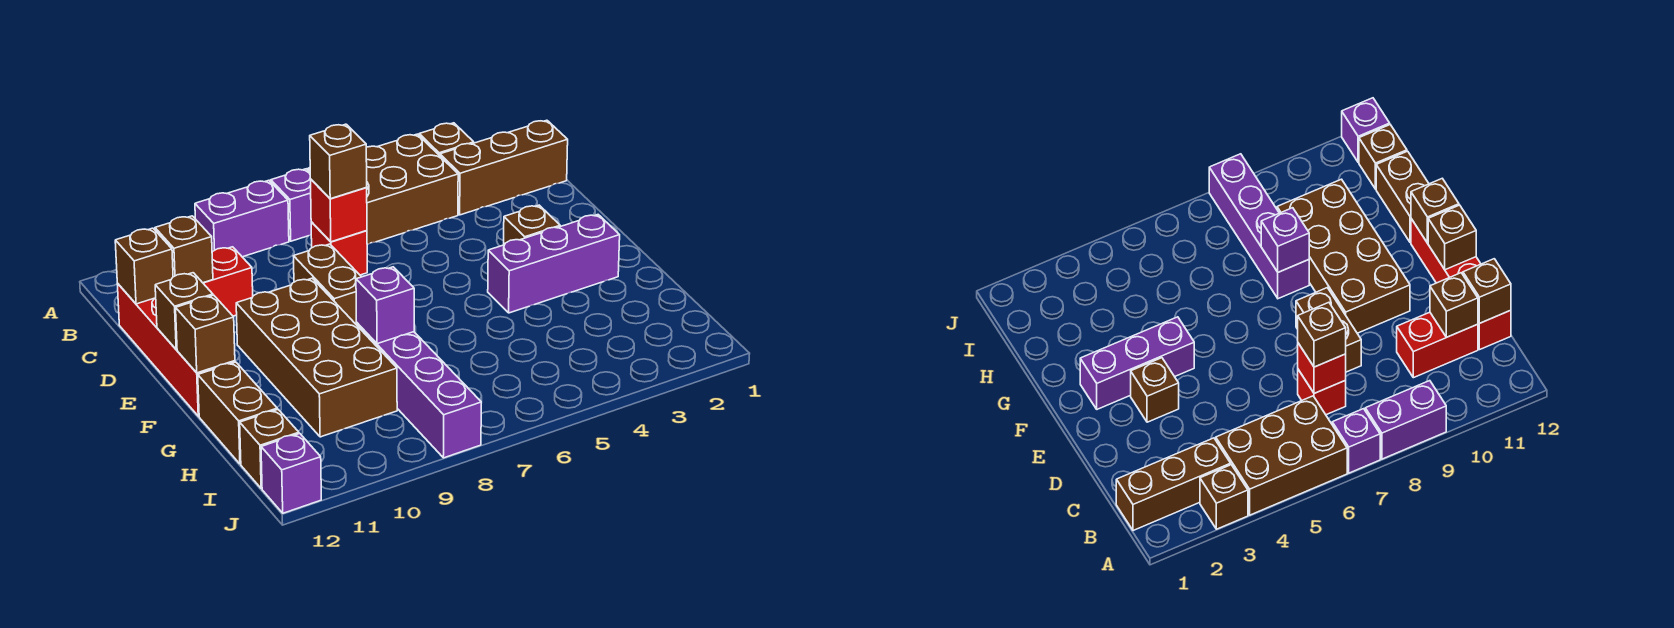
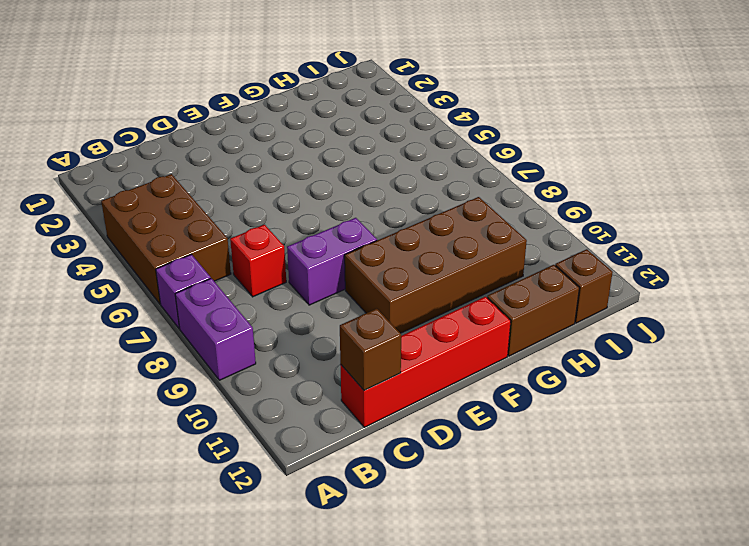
purple brick D8:E8 level 1 -> brown brick D8:E8 level 1
none -> brown brick A3 level 1
none -> brown brick B1:B3 level 1
none -> red brick C10:C11 level 1

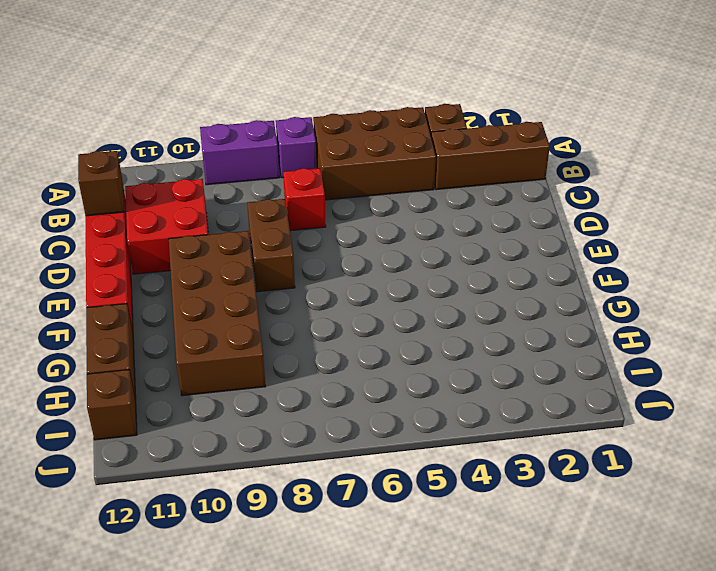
red brick C10:D11 level 1 -> red brick C10:C11 level 1
none -> brown brick E3 level 1
none -> purple brick F2:F4 level 1
none -> purple brick G8:J8 level 1

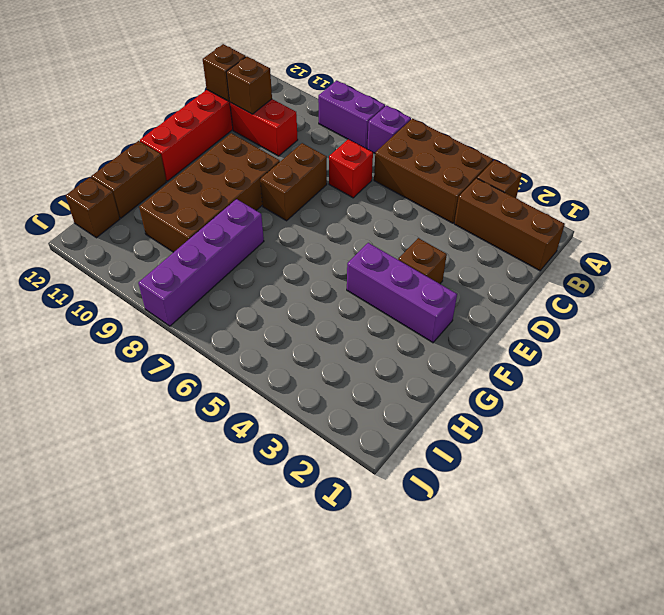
none -> purple brick J12 level 1
none -> red brick C7 level 2
none -> brown brick E12 level 2

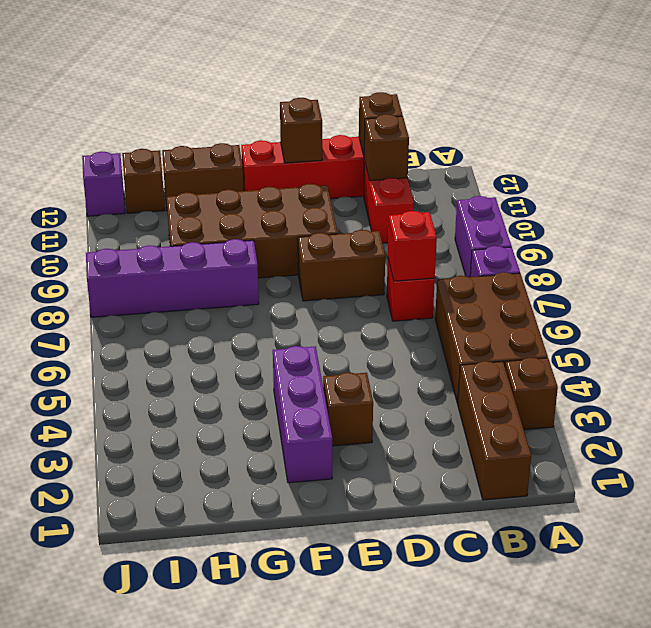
none -> brown brick F12 level 2
none -> purple brick G8 level 2
none -> brown brick C7 level 3

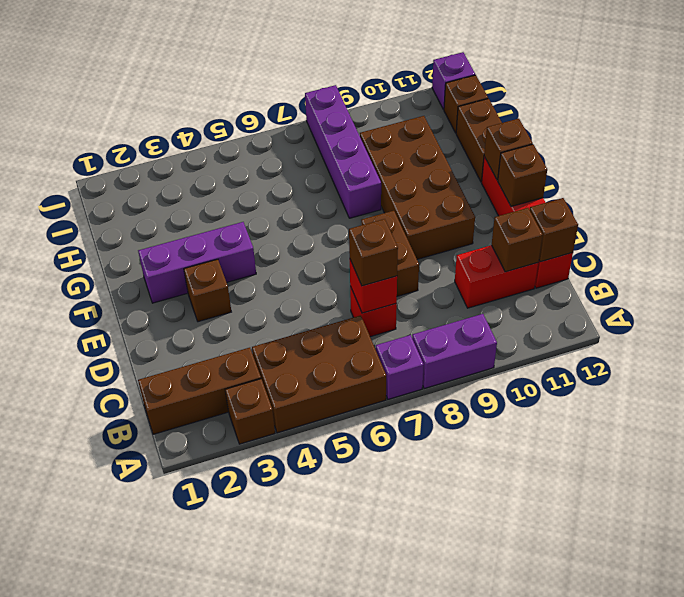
none -> purple brick G8 level 2

